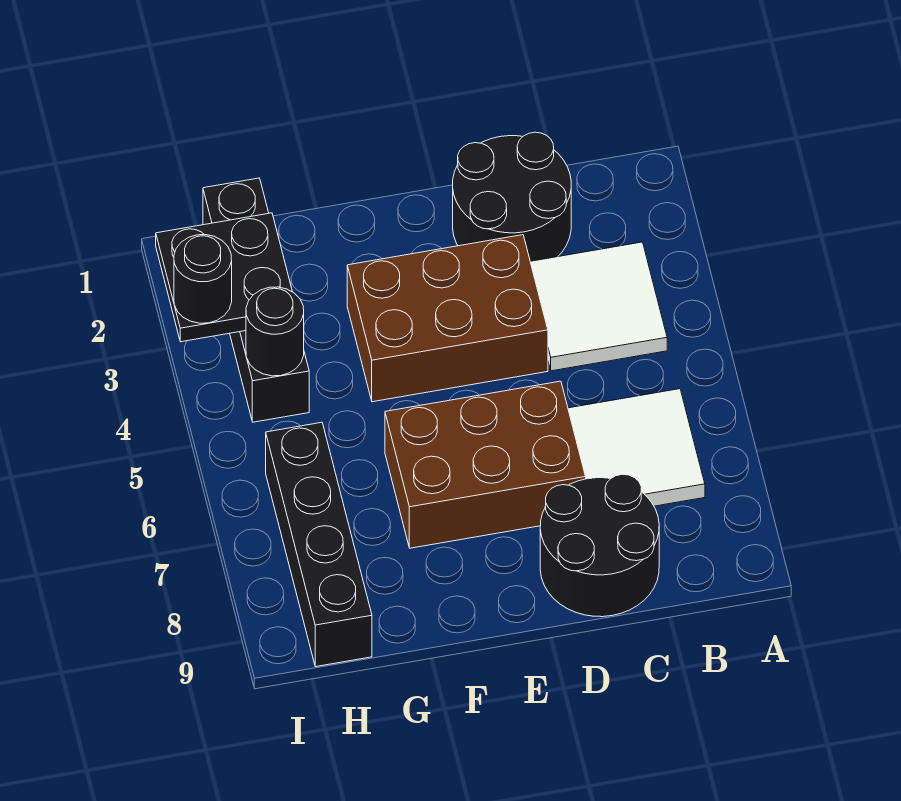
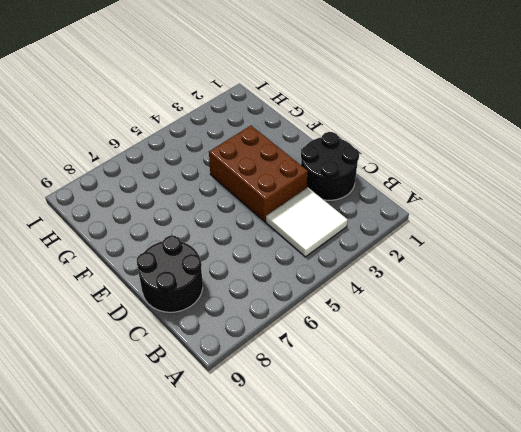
none -> white tile B6:C7 level 1
none -> brown brick D6:F7 level 1

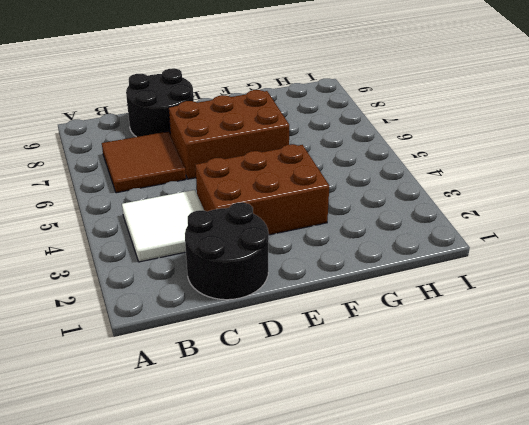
brown tile B6:C7 level 1 -> white tile B6:C7 level 1
none -> black brick H1:H4 level 1
none -> black brick H6:H9 level 1

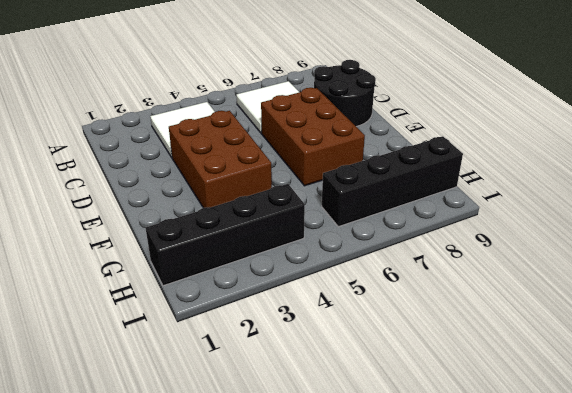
none -> black round brick C1:D2 level 1
none -> black plate H2:I3 level 2

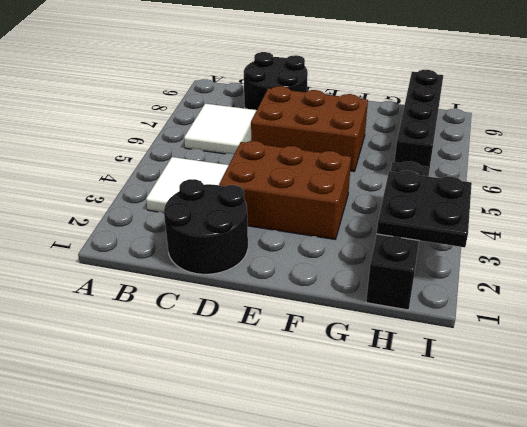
none -> black round brick H4 level 2
none -> black round brick I3 level 3

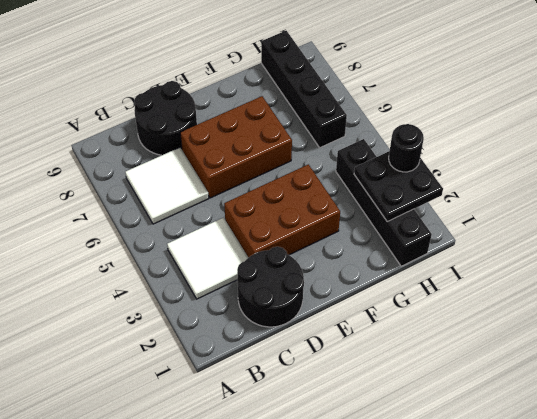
none -> black round brick H4 level 2

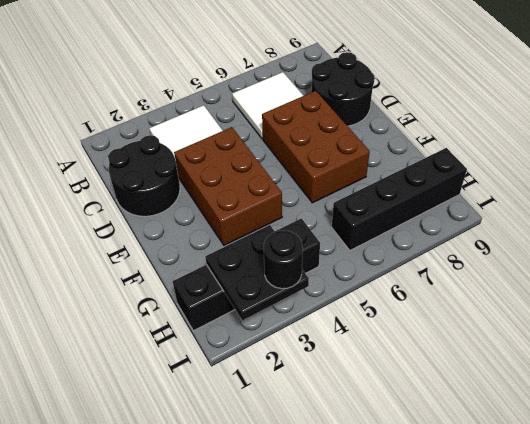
none -> black round brick H4 level 2

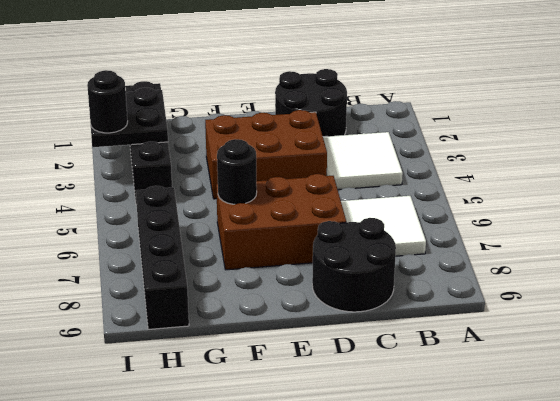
black round brick F6 level 2 -> black round brick H4 level 2

